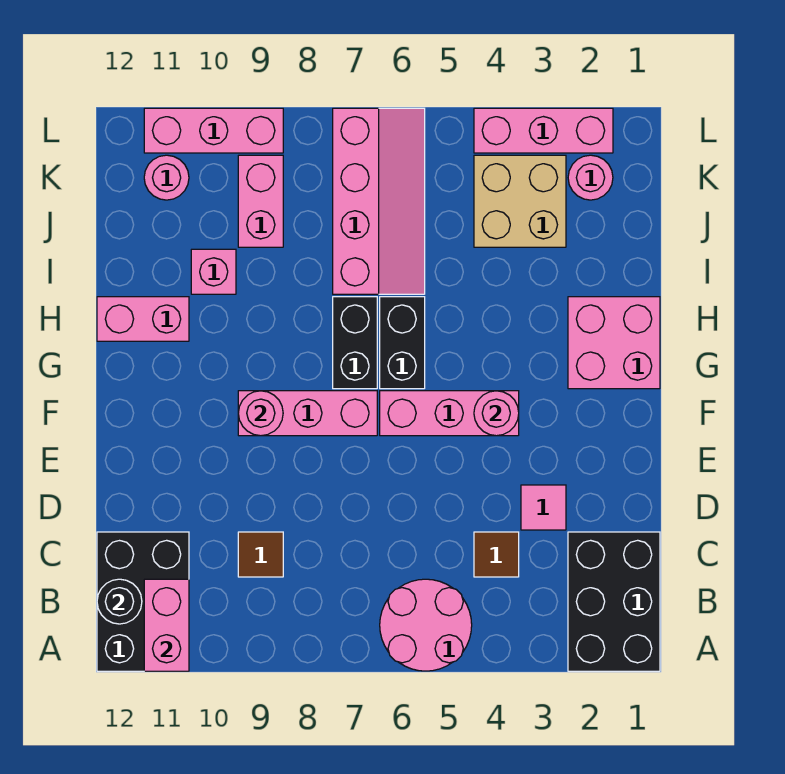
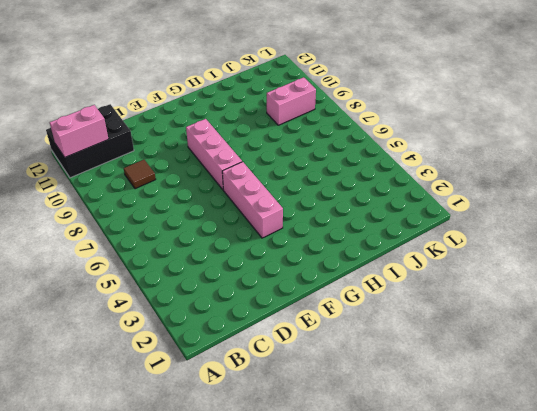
none -> black brick A1:C2 level 1
none -> pink round brick A5:B6 level 1
none -> brown tile C4 level 1

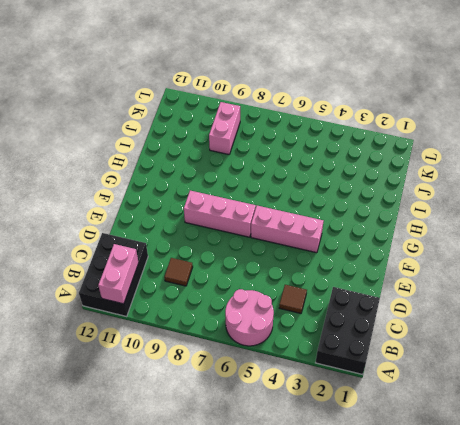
none -> pink tile D3 level 1
none -> pink brick G1:H2 level 1
none -> black brick G6:H6 level 1

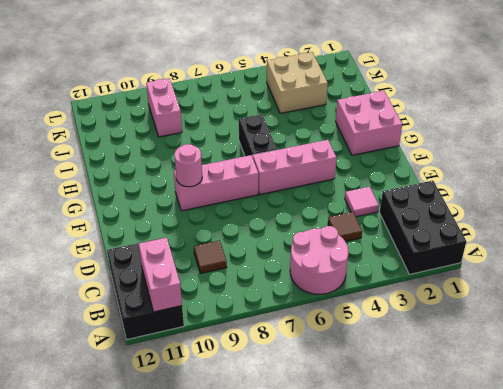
none -> black brick G7:H7 level 1
none -> pink brick H11:H12 level 1
none -> pink slope I6:L7 level 1 top 7

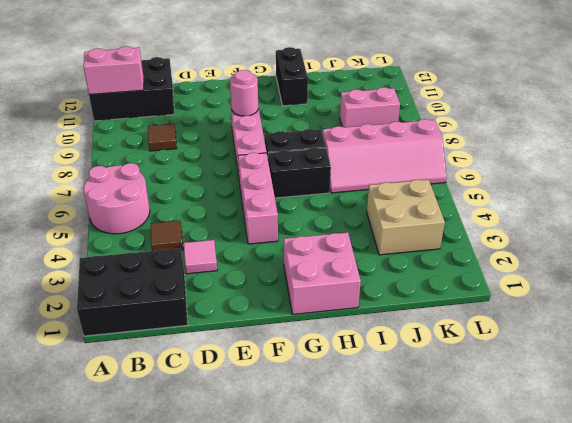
black brick H11:H12 level 1 -> pink brick H11:H12 level 1
none -> pink brick I10 level 1
none -> pink round brick K2 level 1
none -> pink round brick K11 level 1

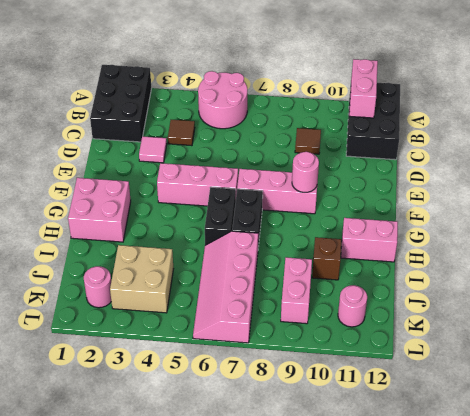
brown brick I10 level 1 -> pink brick I10 level 1
none -> pink brick L2:L4 level 1
none -> pink brick L9:L11 level 1
none -> black round brick B12 level 2

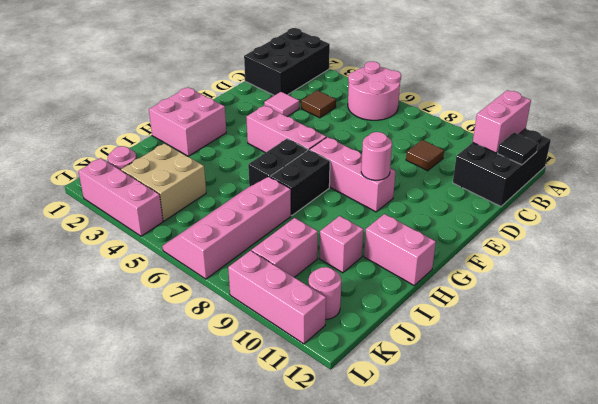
black tile B12 level 2 -> black round brick B12 level 2
none -> pink round brick F4 level 2

